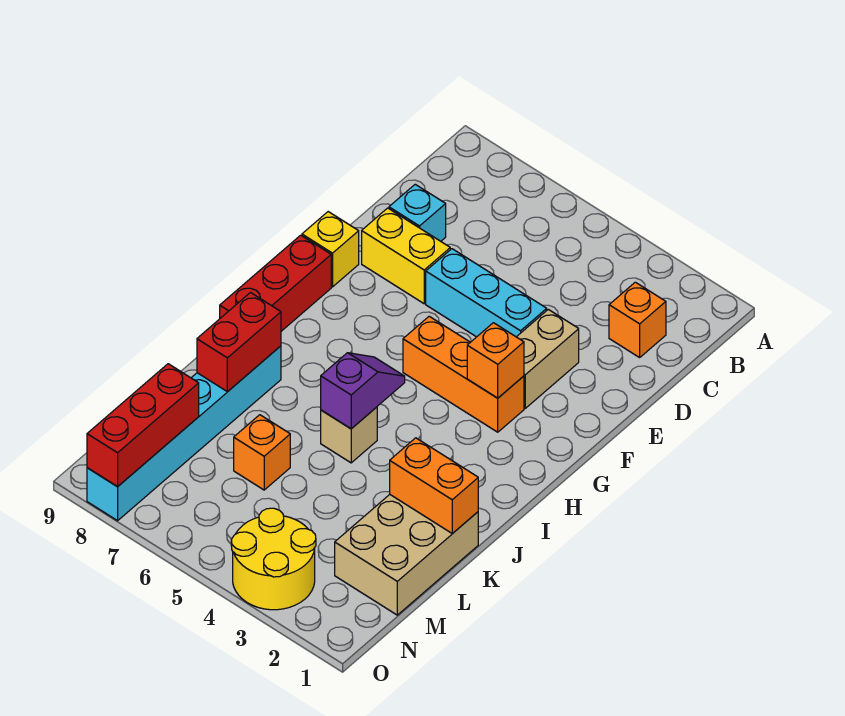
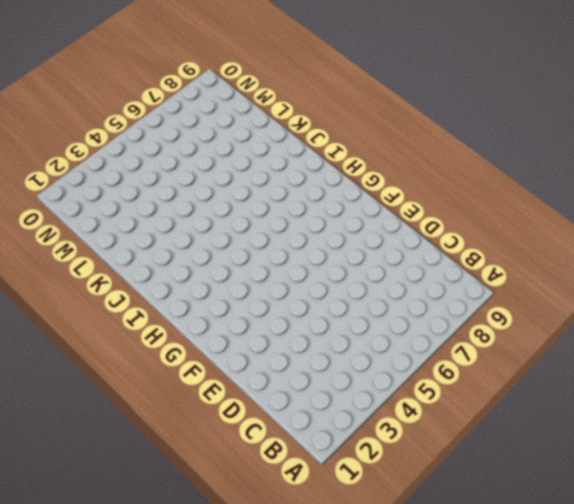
none -> orange brick C2 level 1
none -> cyan brick D8 level 1
none -> tan brick E3:F3 level 1

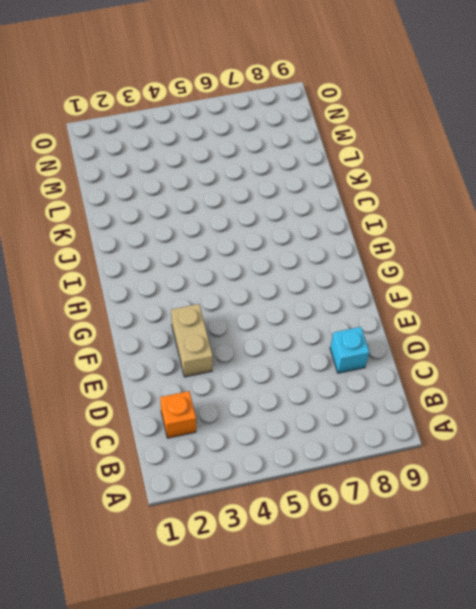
none -> cyan brick E4:E6 level 1
none -> yellow brick E7:E8 level 1
none -> yellow brick F9 level 1

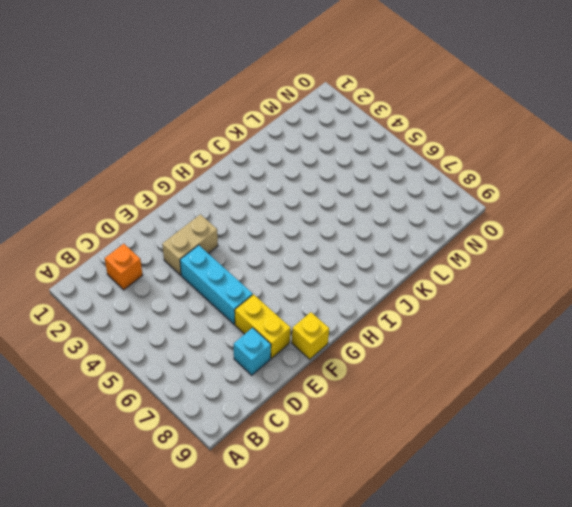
none -> orange brick G3:G5 level 1
none -> red brick G9:I9 level 1
none -> tan brick J5 level 1

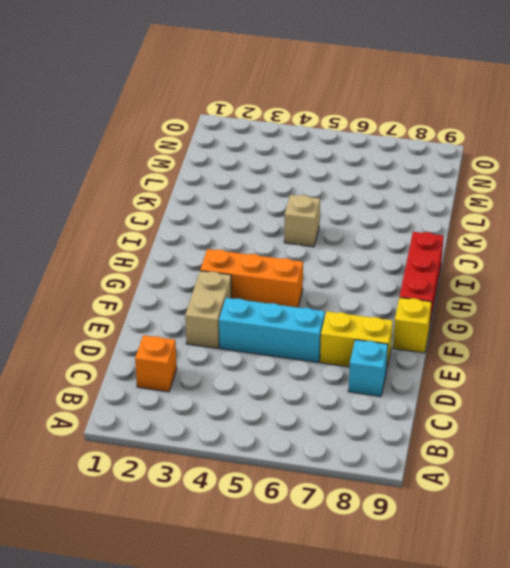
none -> cyan brick J8:O8 level 1
none -> tan brick K1:M2 level 1
none -> orange brick L6 level 1

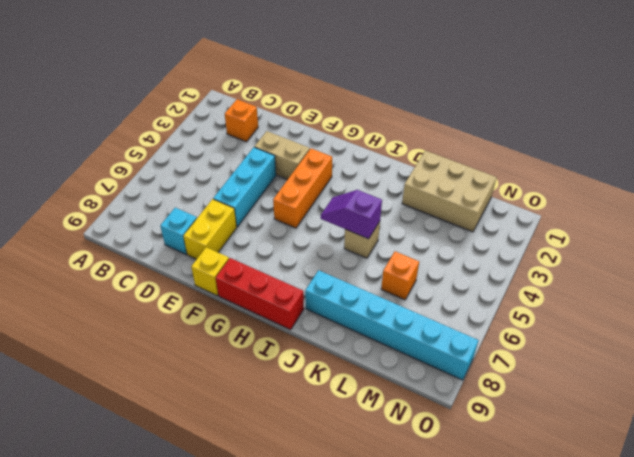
none -> yellow round brick N3:O4 level 1
none -> orange brick G3 level 2
none -> red brick J8:K8 level 2

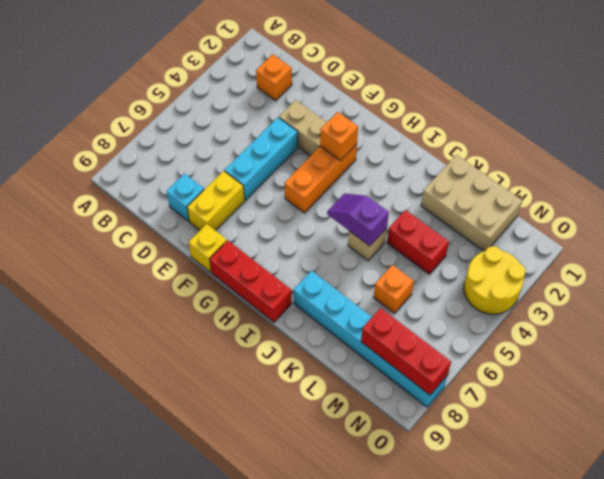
red brick K4:L4 level 1 -> red brick J8:K8 level 2
none -> orange brick K1:K2 level 2

